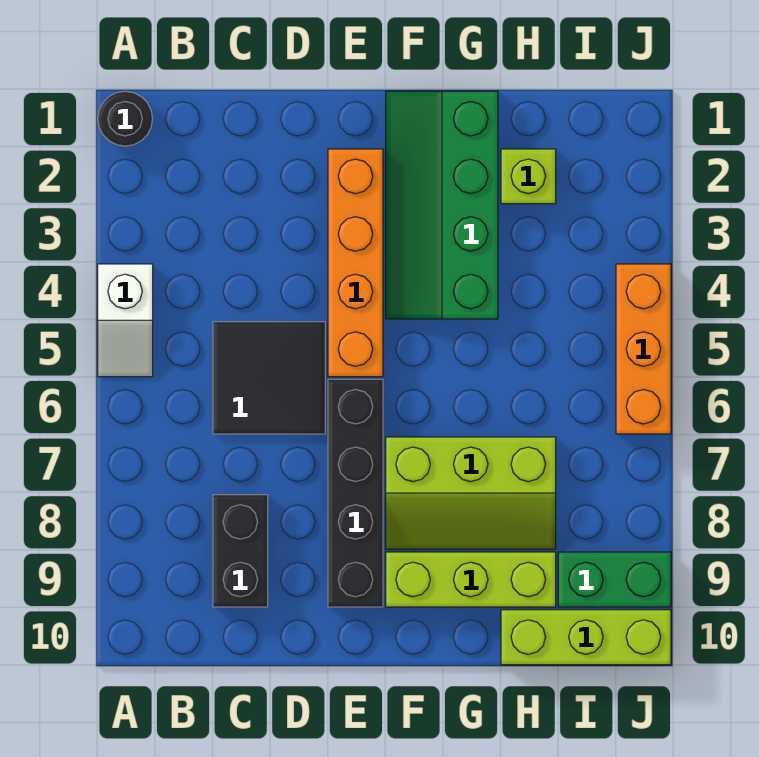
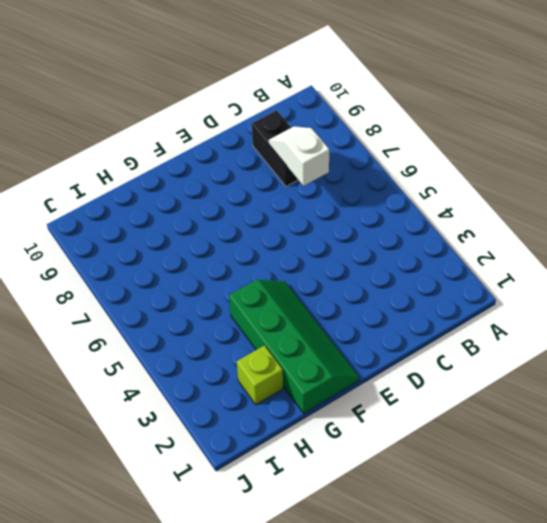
white slope C7:C8 level 2 top 7 -> white slope A4:A5 level 1 top 4
none -> black round brick A1 level 1
none -> black tile C5:D6 level 1
none -> orange brick E2:E5 level 1

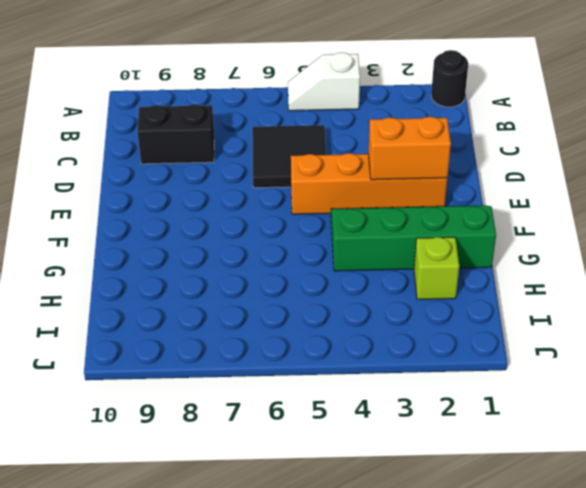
orange brick E2:E3 level 2 -> none
none -> black brick E6:E9 level 1
none -> lime slope F7:H8 level 1 top 7
none -> lime brick F9:H9 level 1

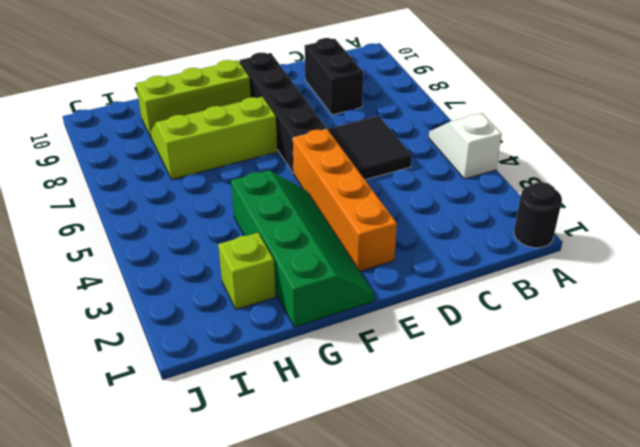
none -> lime brick H10:J10 level 1
none -> green brick I9:J9 level 1
none -> orange brick J4:J6 level 1

